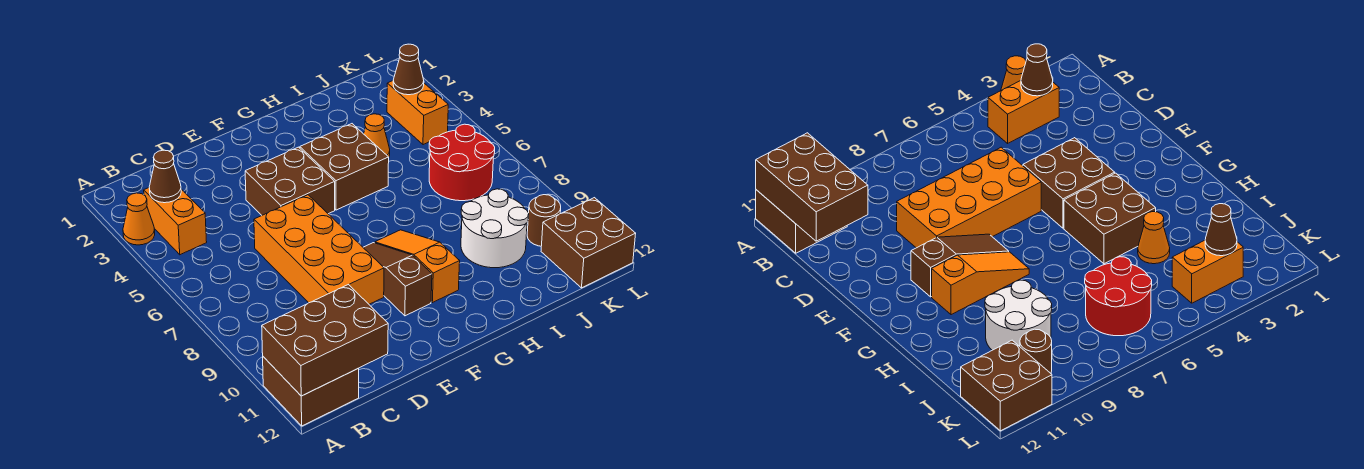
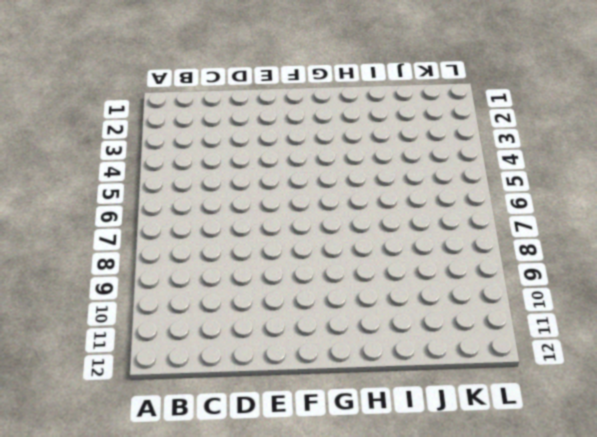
none -> orange cone A3 level 1
none -> brown brick A11:B12 level 1
none -> orange brick B3:B4 level 1

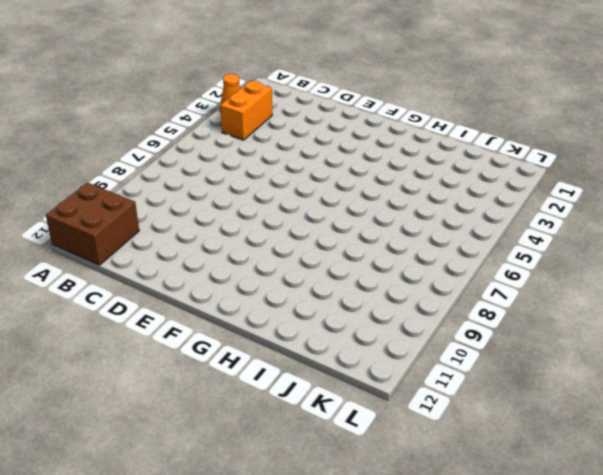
none -> orange brick D6:E9 level 1
none -> brown brick E4:F5 level 1
none -> brown slope F8:F10 level 1 top 10

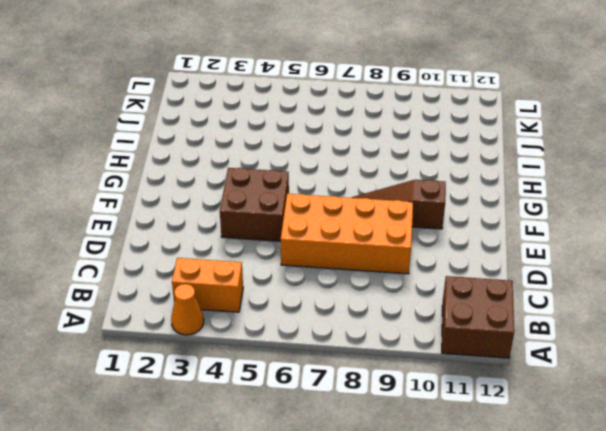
none -> brown brick G4:H5 level 1
none -> orange slope G8:G10 level 1 top 10
none -> orange cone I4 level 1

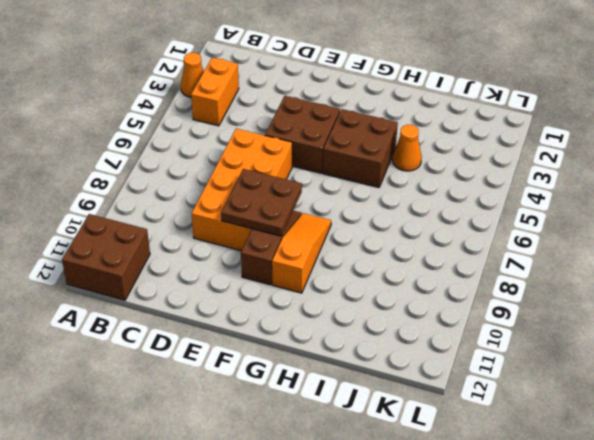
brown plate E8:F9 level 2 -> none
none -> white round brick I9:J10 level 1
none -> red round brick J6:K7 level 1
none -> orange brick K3:K4 level 1

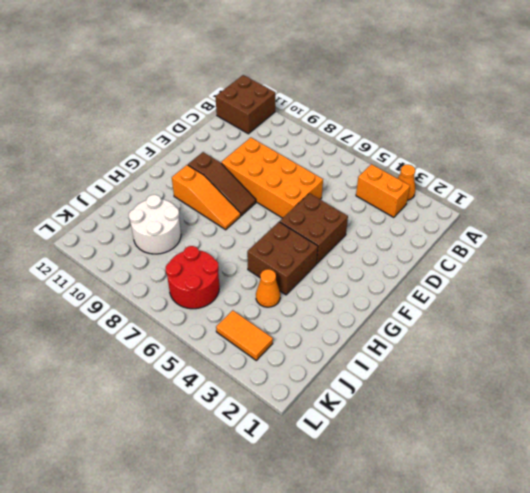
orange tile K3:K4 level 1 -> orange brick K3:K4 level 1
none -> brown round brick K10 level 1
none -> brown brick K11:L12 level 1
none -> brown brick A11:C12 level 2

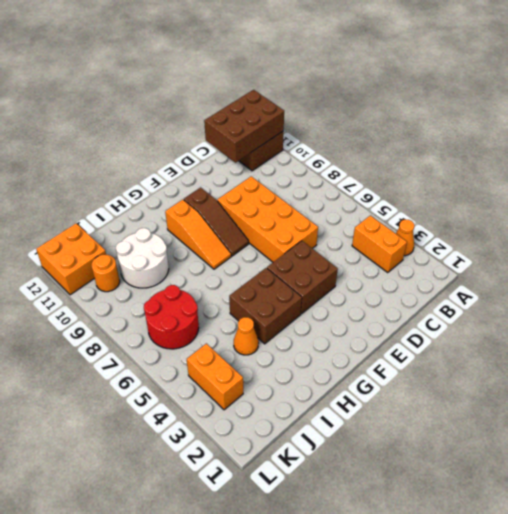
orange round brick K10 level 1 -> brown round brick K10 level 1
orange brick K11:L12 level 1 -> brown brick K11:L12 level 1
none -> brown cone B3 level 2
none -> brown cone K3 level 2

